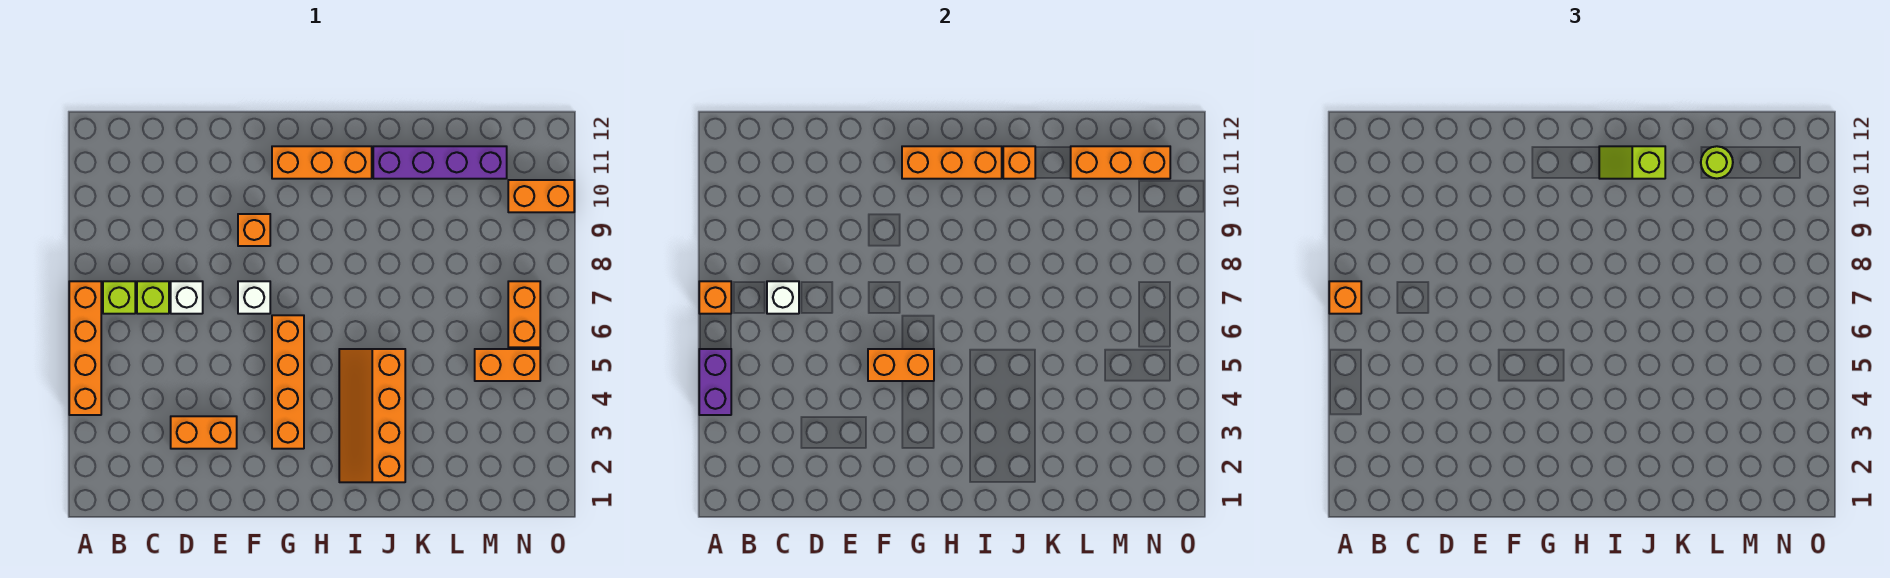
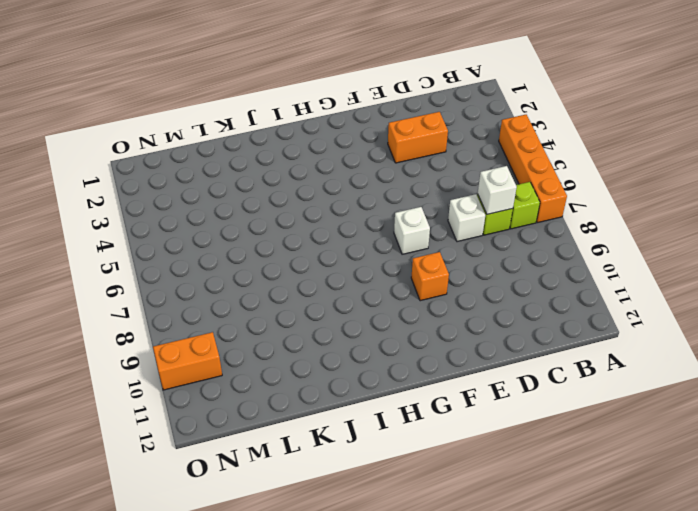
none -> orange brick G3:G6 level 1
none -> orange brick G11:I11 level 1
none -> orange slope I2:J5 level 1 top J

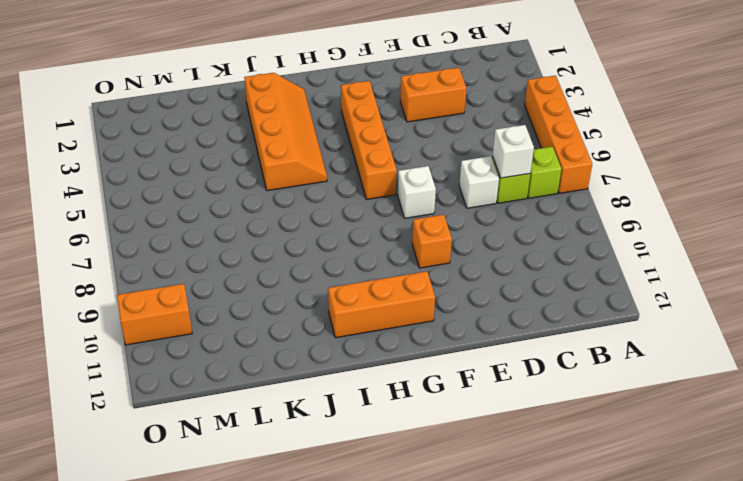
none -> purple brick J11:M11 level 1
none -> orange brick M5:N5 level 1
none -> orange brick N6:N7 level 1

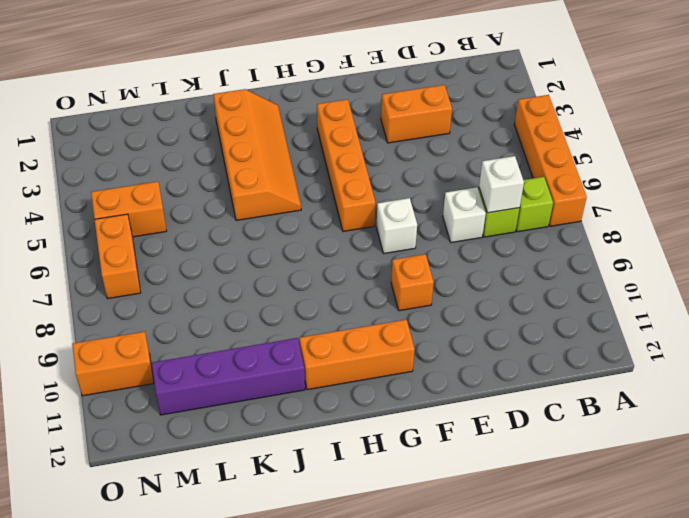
none -> purple brick A4:A5 level 2
none -> orange brick A7 level 2
none -> orange brick F5:G5 level 2

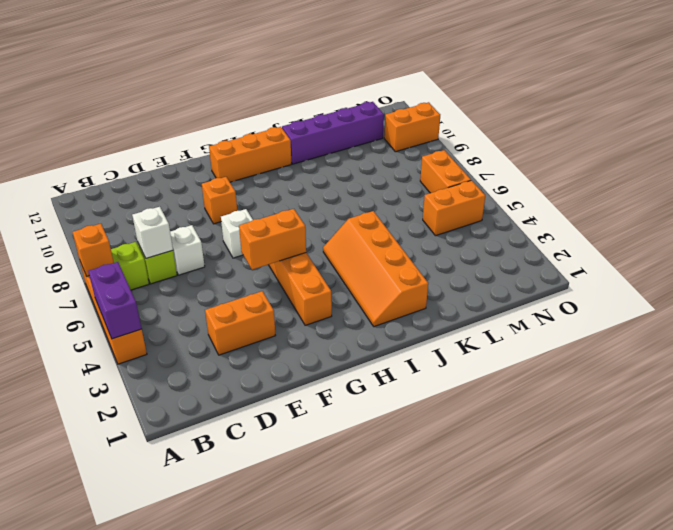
none -> orange brick G11:I11 level 2
none -> orange brick J11 level 2
none -> orange brick L11:N11 level 2

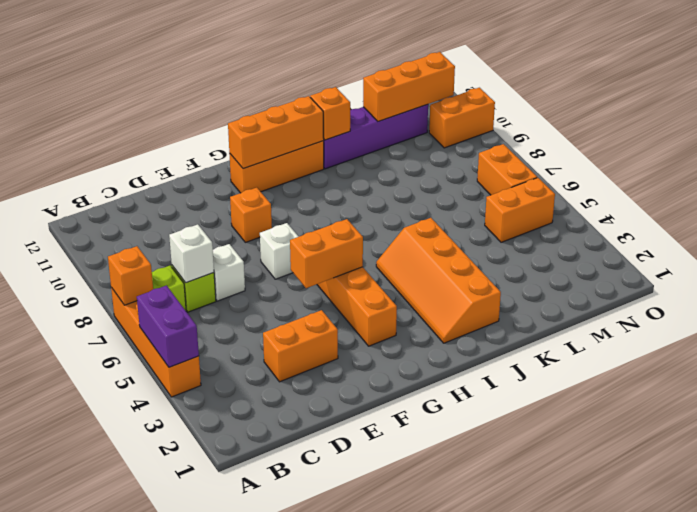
none -> orange brick A7 level 3
none -> lime slope I11:J11 level 3 top J
none -> lime round brick L11 level 3

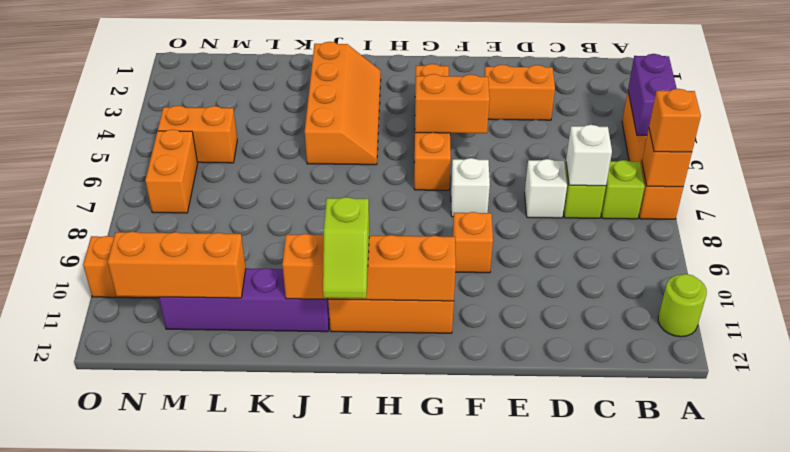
lime round brick A11 level 1 -> lime round brick L11 level 3
lime slope I11:I12 level 3 top 11 -> lime slope I11:J11 level 3 top J

